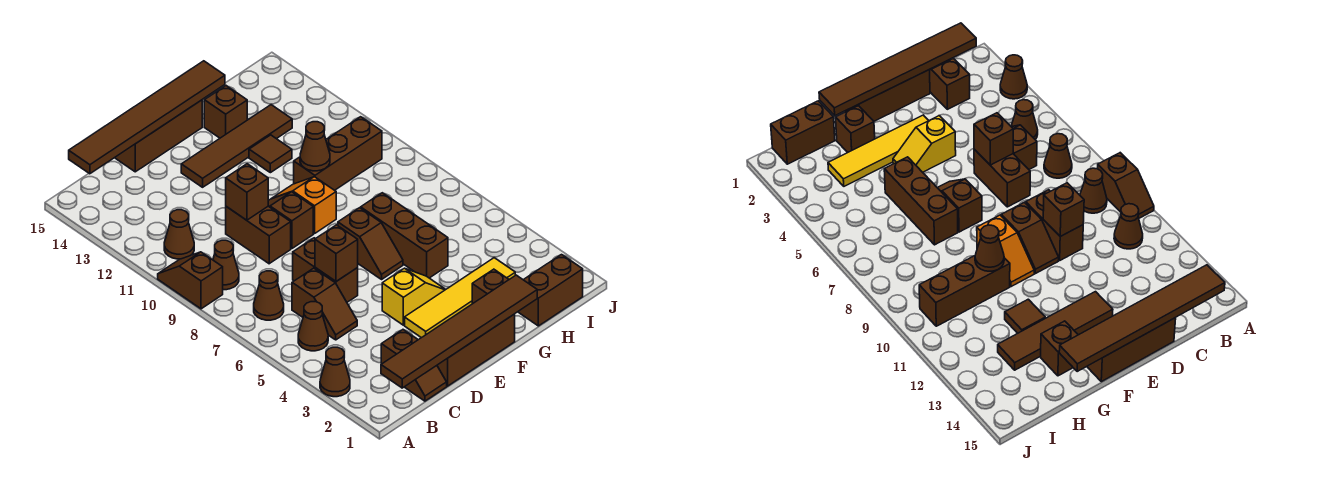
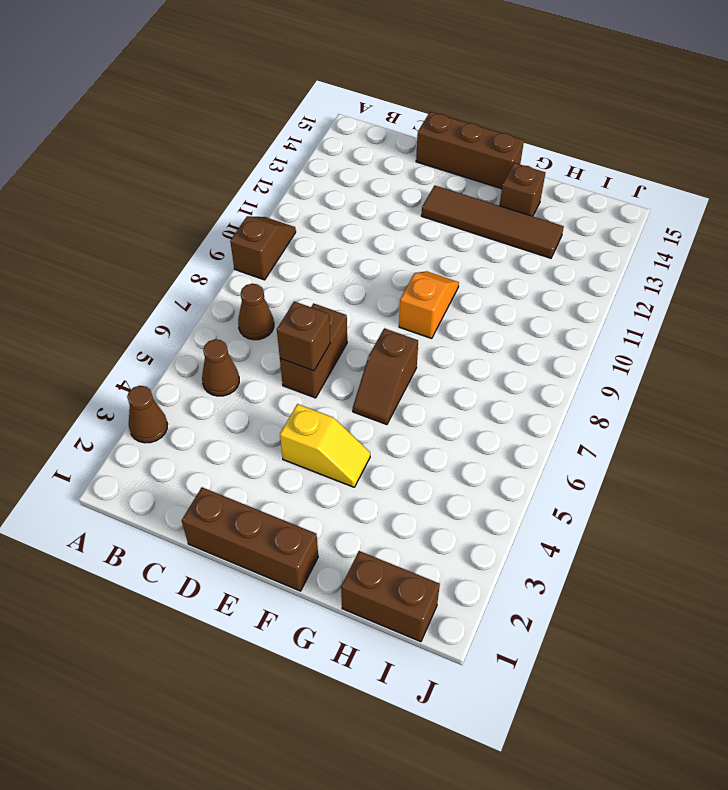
none -> brown cone B9 level 1
none -> brown cone B11 level 1
none -> brown slope C1:C2 level 1 top 2

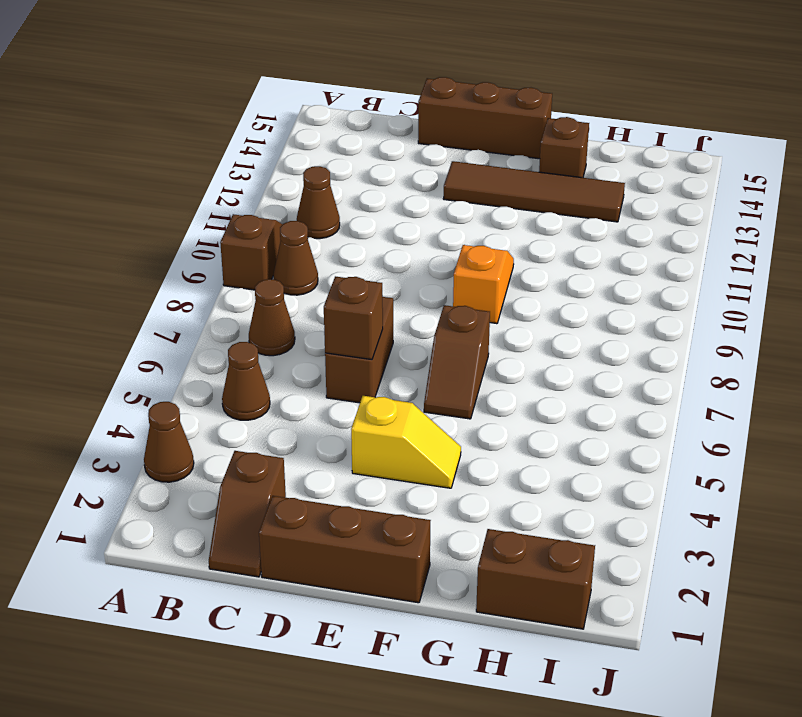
none -> brown slope C5:C6 level 1 top 6
none -> brown brick D9:D10 level 1
none -> yellow tile E3:H3 level 1

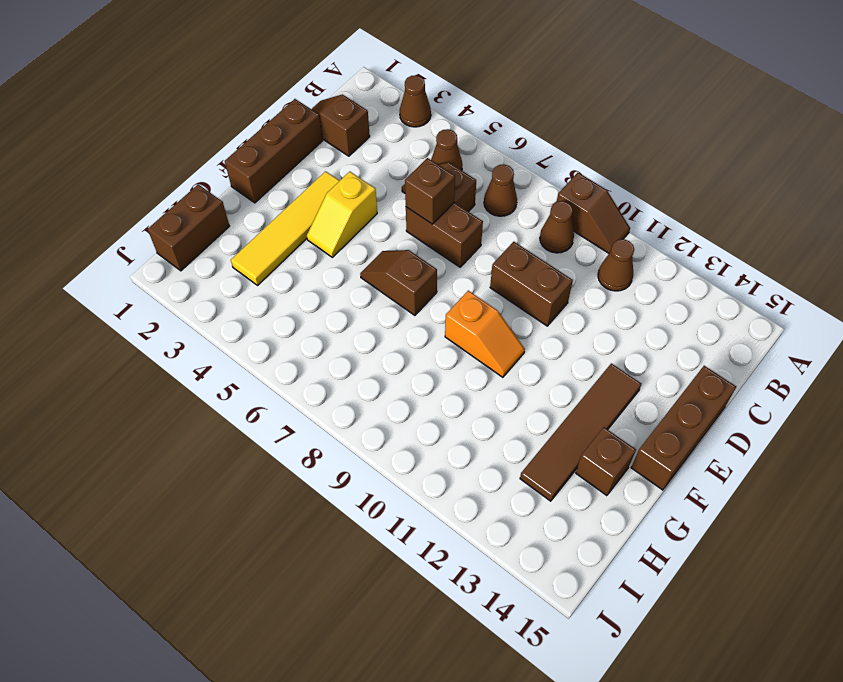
none -> brown slope E9:E10 level 1 top 9
none -> brown brick G2 level 1
none -> brown brick G5:G7 level 1

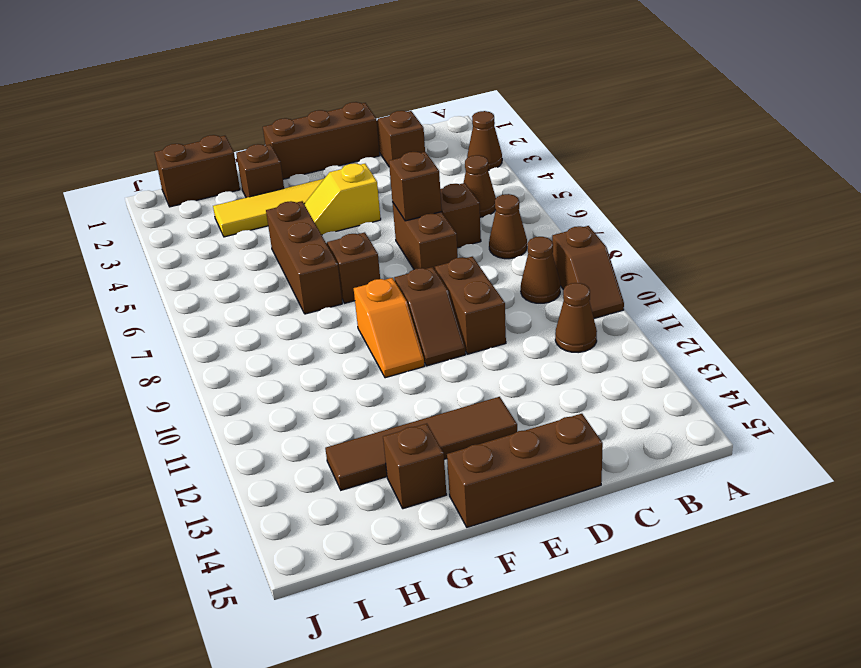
none -> brown brick G10:I10 level 1
none -> brown tile G12 level 1
none -> brown tile B1:G1 level 2

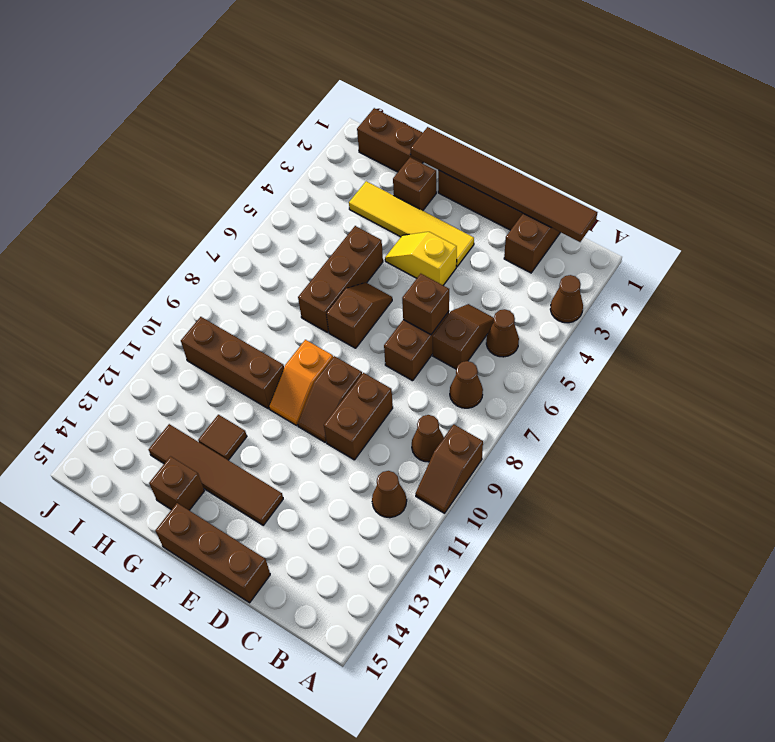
none -> brown tile B15:G15 level 2
none -> brown brick D10 level 2
none -> brown cone G10 level 2

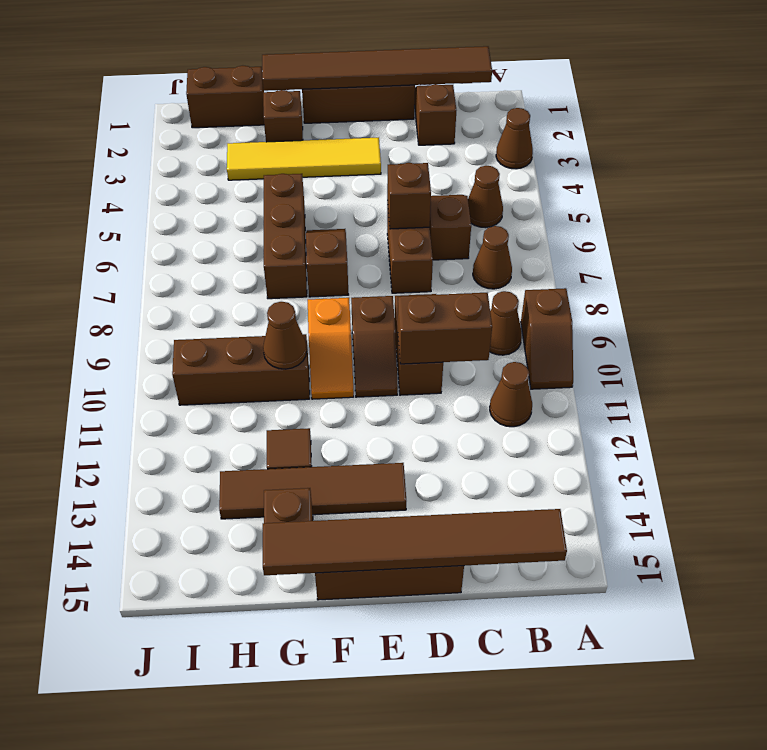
brown brick C10:D10 level 2 -> brown brick D10 level 2
none -> yellow slope E4:F4 level 1 top E

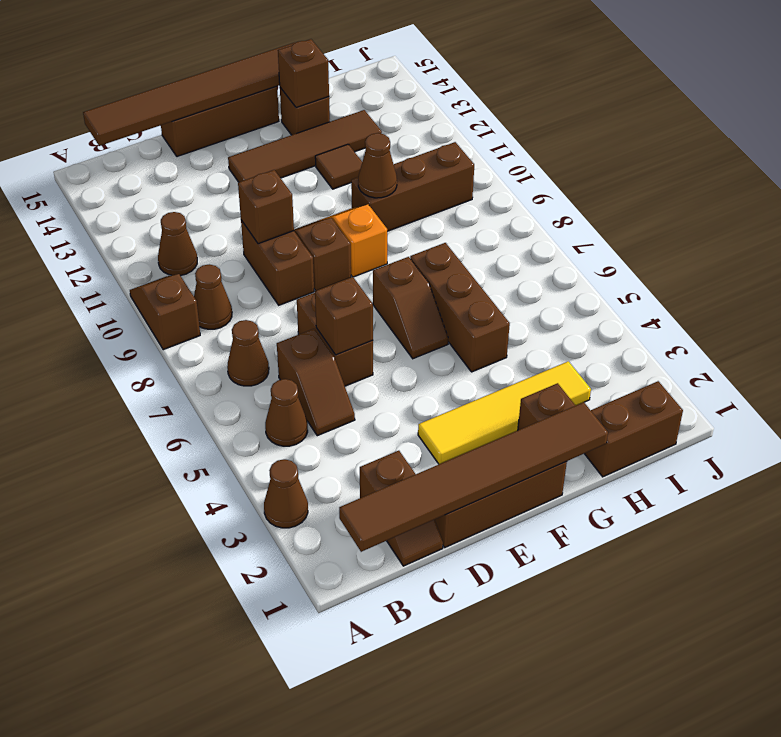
brown brick G14 level 2 -> none
none -> yellow slope E4:F4 level 1 top E

